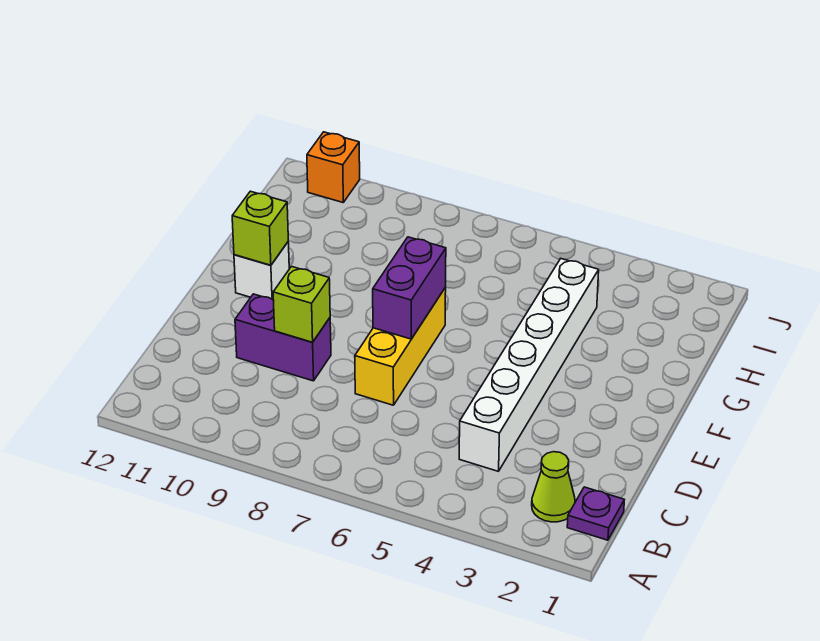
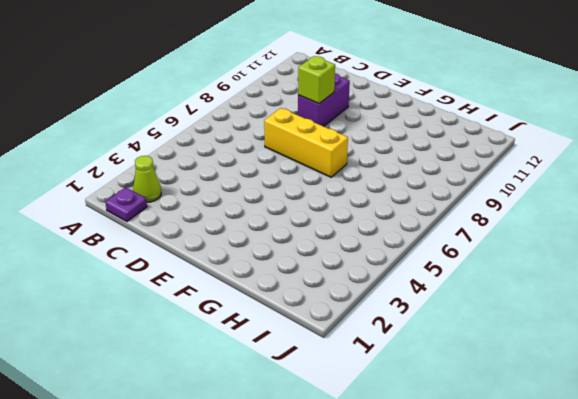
none -> white brick C4:H4 level 1
none -> white brick F11 level 1

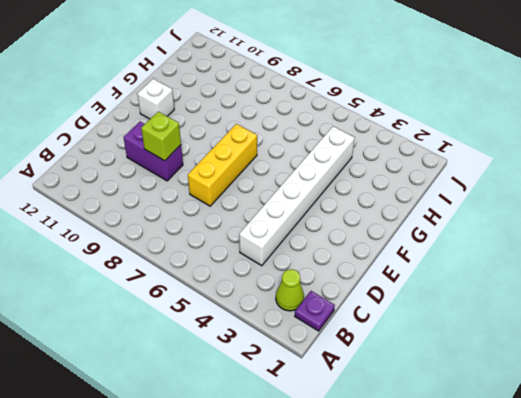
none -> orange brick J11 level 1
none -> purple brick E7:F7 level 2

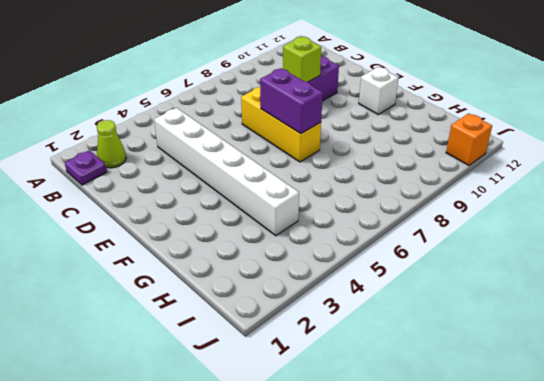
none -> lime brick F11 level 2

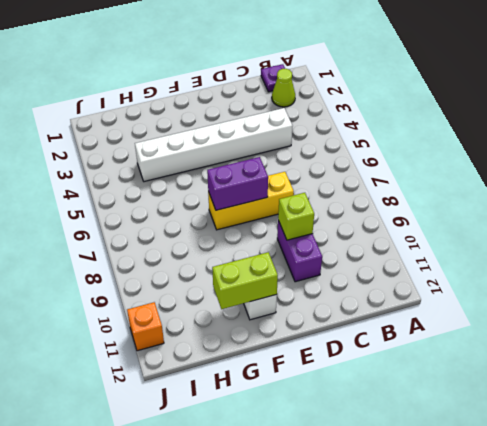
lime brick F11:G11 level 2 -> lime brick F11 level 2

